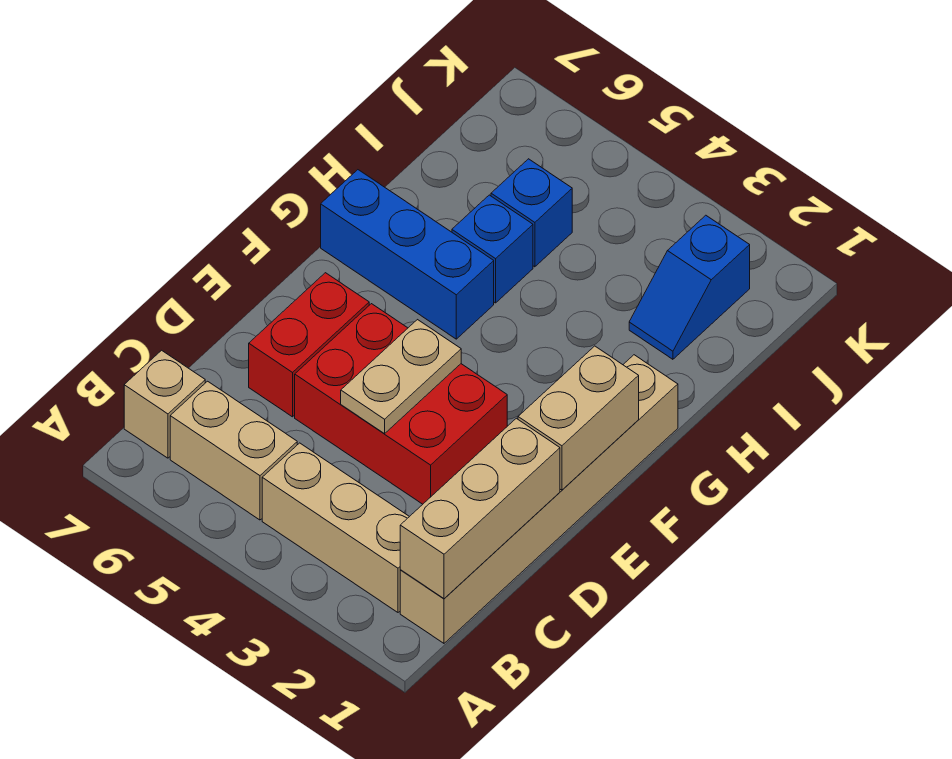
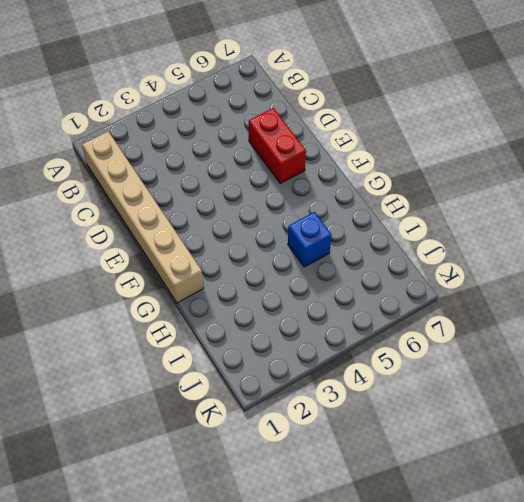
none -> tan brick B2:B4 level 1
none -> tan brick B5:B6 level 1
none -> tan brick B7 level 1

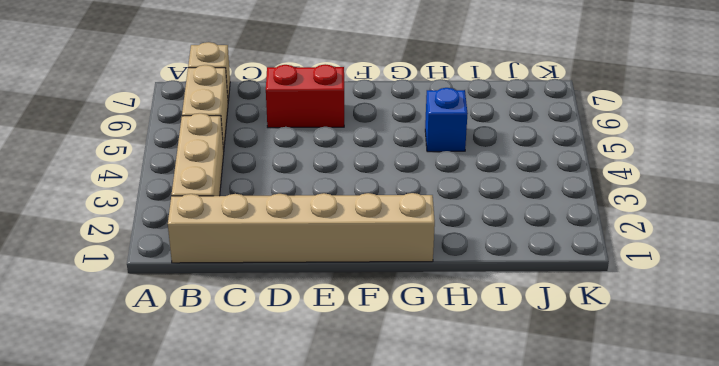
none -> red brick D3:E5 level 1
none -> blue brick G5:G7 level 1
none -> blue slope I2:J2 level 1 top J

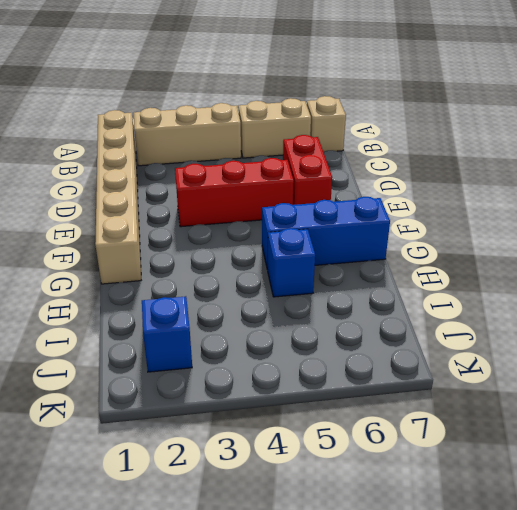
red brick E3:E5 level 1 -> red brick D3:E5 level 1
none -> blue brick I5 level 1
none -> tan brick B1:D1 level 2
none -> tan plate D4:E4 level 2

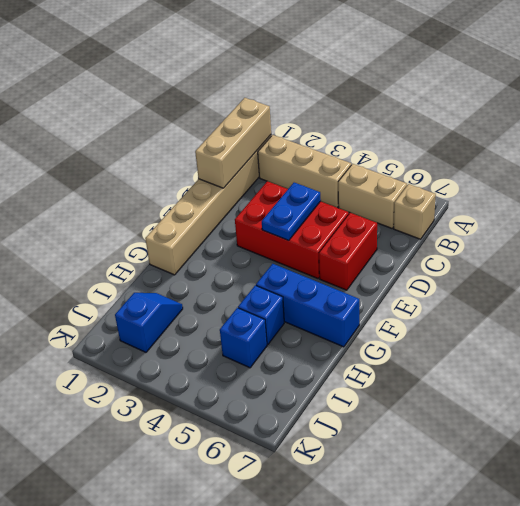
blue plate D4:E4 level 2 -> tan plate D4:E4 level 2
none -> tan brick E1:F1 level 2

